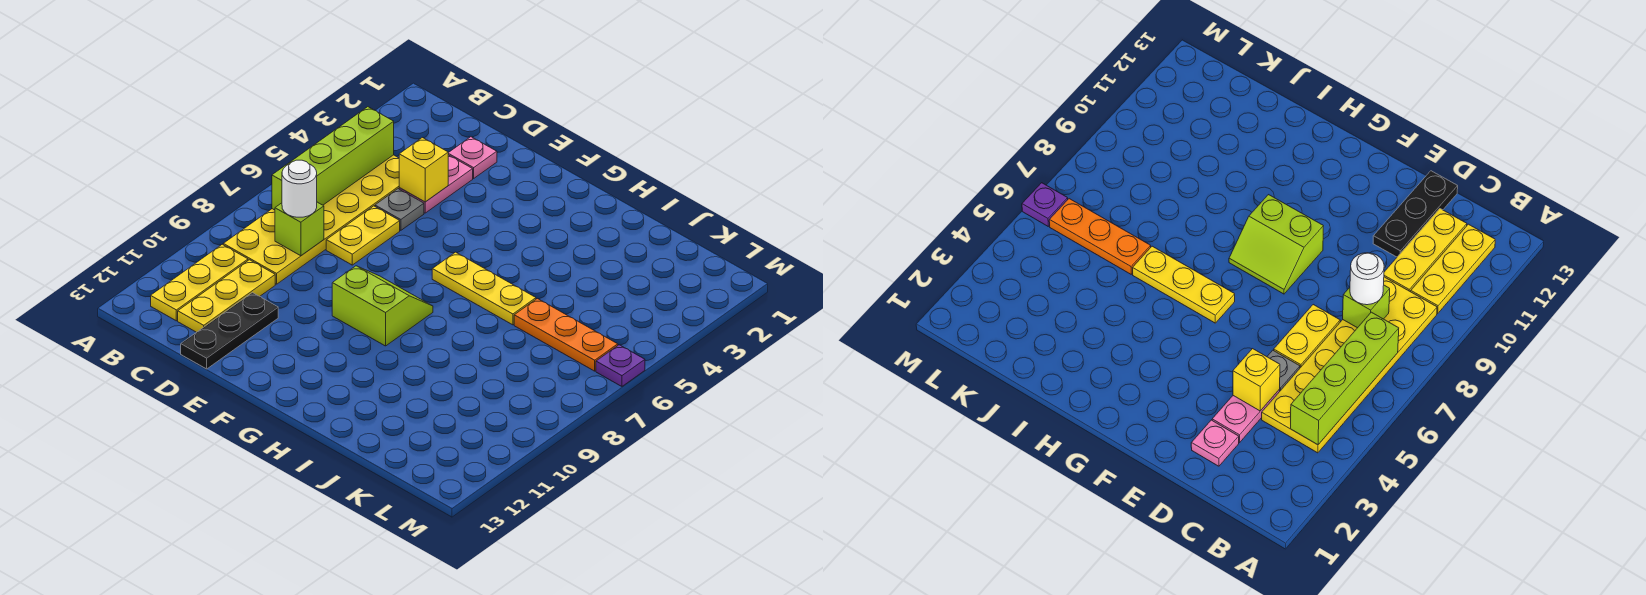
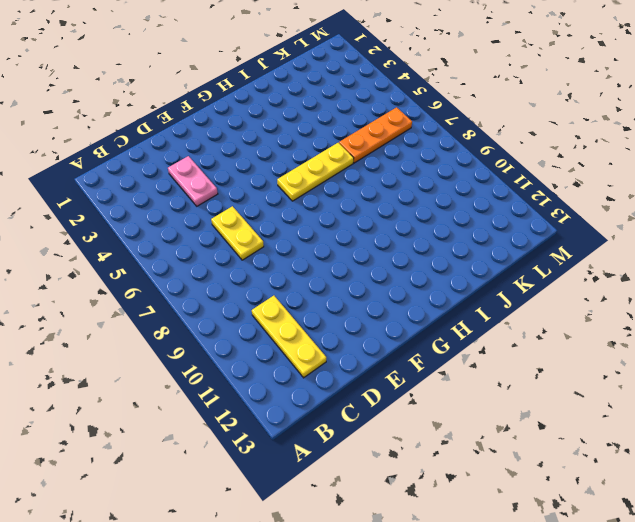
none -> yellow plate B4:C9 level 1
none -> yellow plate B10:B12 level 1
none -> pink plate D2 level 1

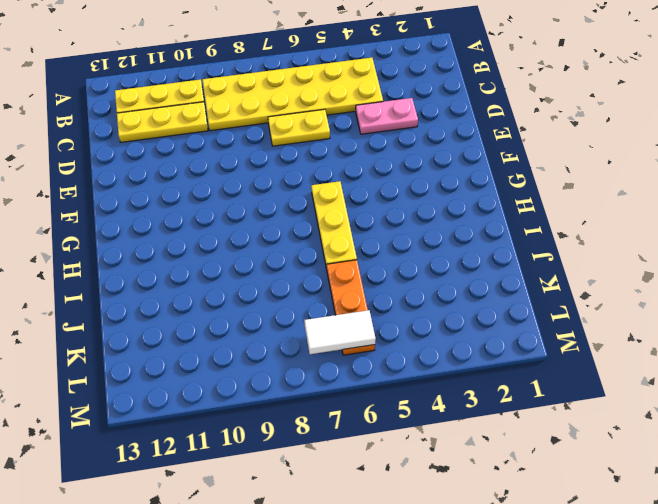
white tile L6:L7 level 2 -> none
none -> pink plate D2 level 1
none -> grey plate D5 level 1
none -> black plate D11:D13 level 1

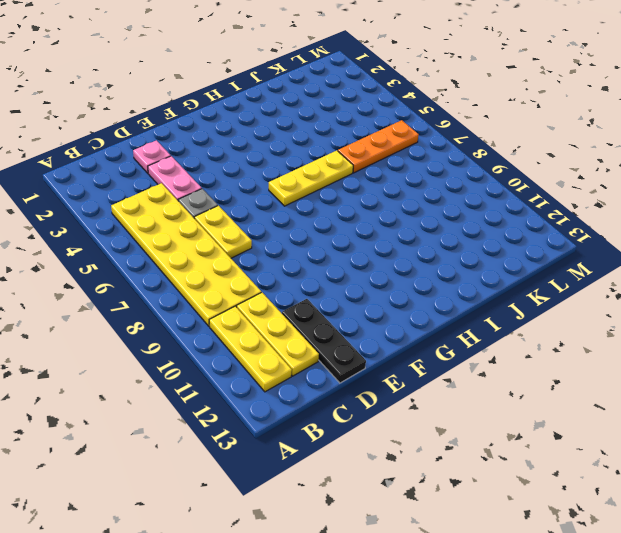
none -> lime slope F8:G9 level 1 top 9
none -> purple plate M6 level 1
none -> lime brick B4:B7 level 2

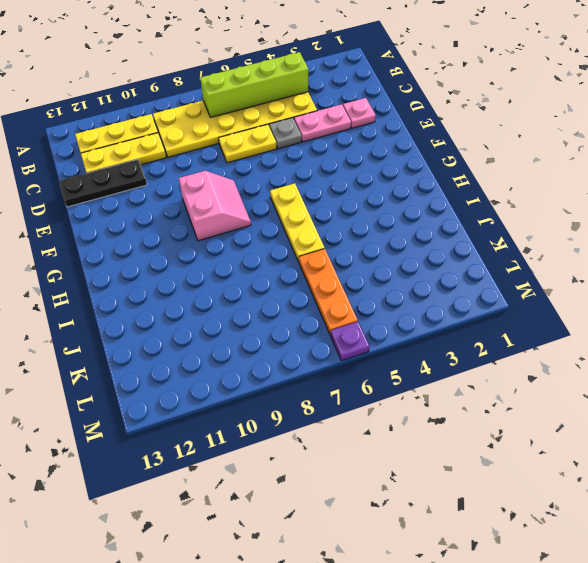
pink slope F8:G9 level 1 top 9 -> lime slope F8:G9 level 1 top 9
none -> lime brick C8 level 2
none -> yellow brick D4 level 2
none -> white round brick C8 level 3

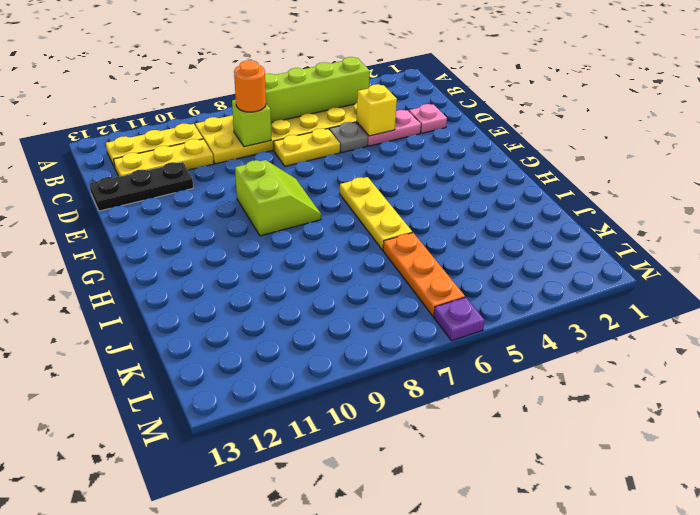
orange round brick C8 level 3 -> white round brick C8 level 3

